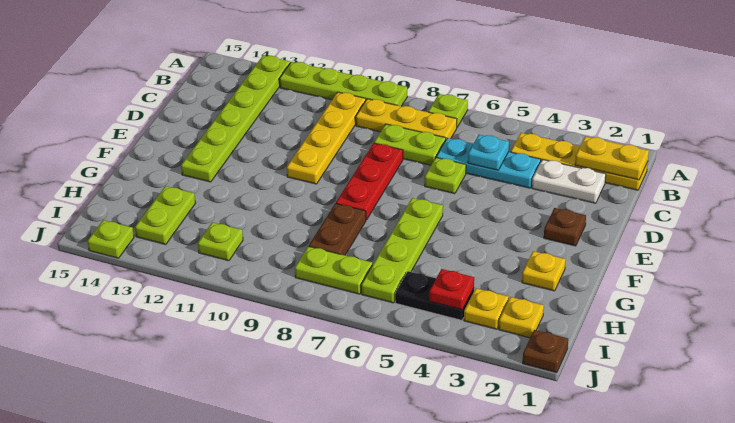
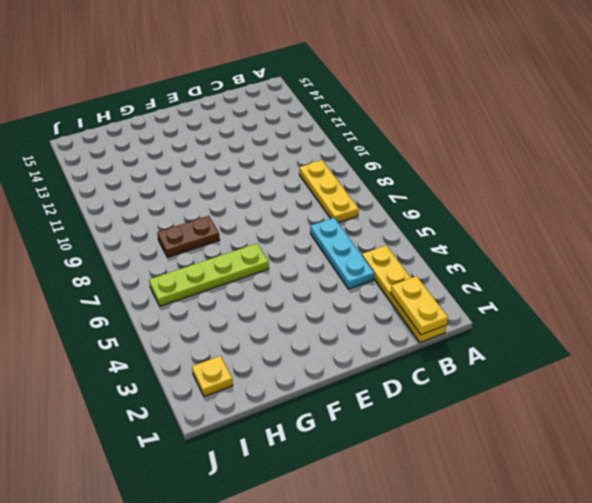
none -> lime plate A7 level 1
none -> lime plate A9:A12 level 1
none -> lime plate A13:F13 level 1

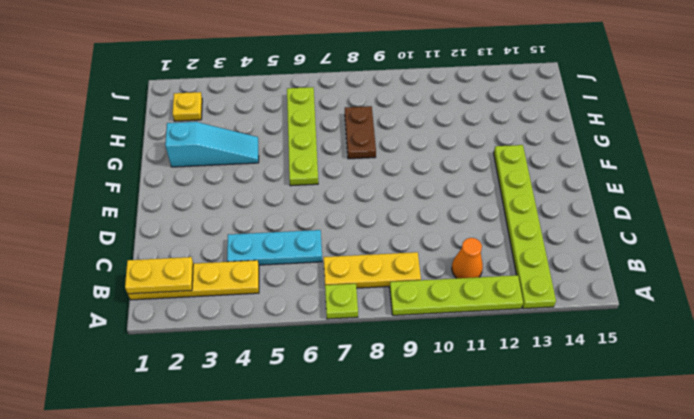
orange cone B11 level 1 -> none
cyan slope G2:G4 level 1 top 2 -> yellow plate G2 level 1
none -> yellow plate B10:E10 level 1
none -> white plate C2:C3 level 1
none -> lime plate C7:C8 level 1

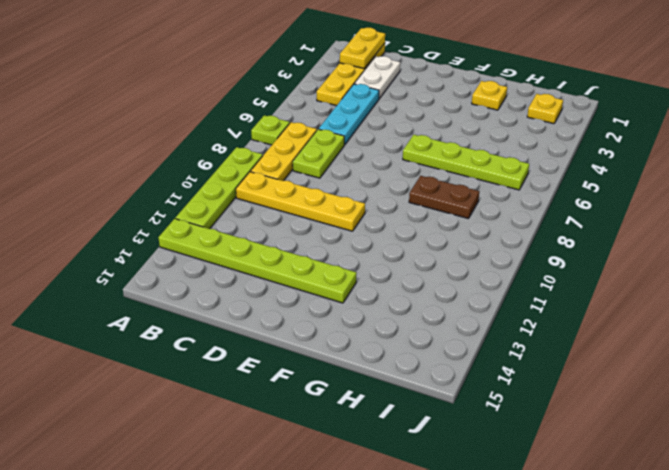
none -> lime plate D6 level 1
none -> red plate D8:F8 level 1
none -> brown plate E2 level 1

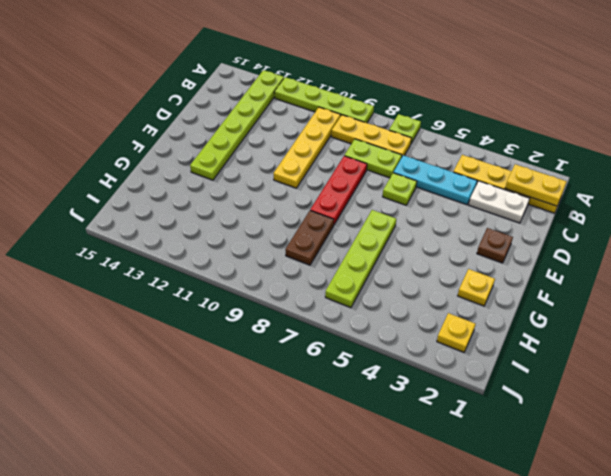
none -> lime plate H13:I13 level 1
none -> yellow plate I3 level 1
none -> black plate I4:I5 level 1

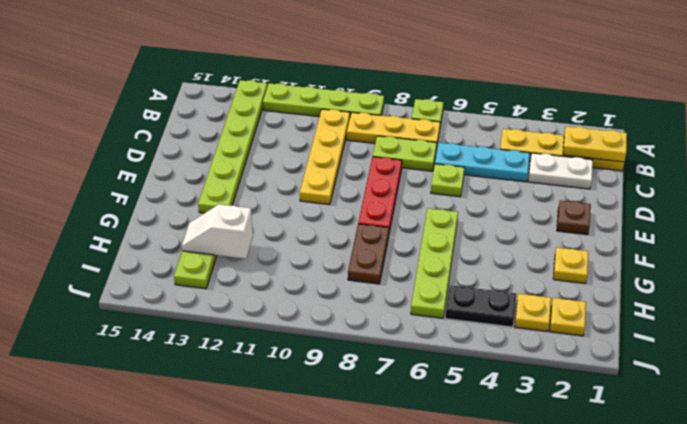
white slope H12:H13 level 2 top 12 -> none
none -> lime plate I7:I8 level 1
none -> lime plate I11 level 1
none -> brown plate J1 level 1

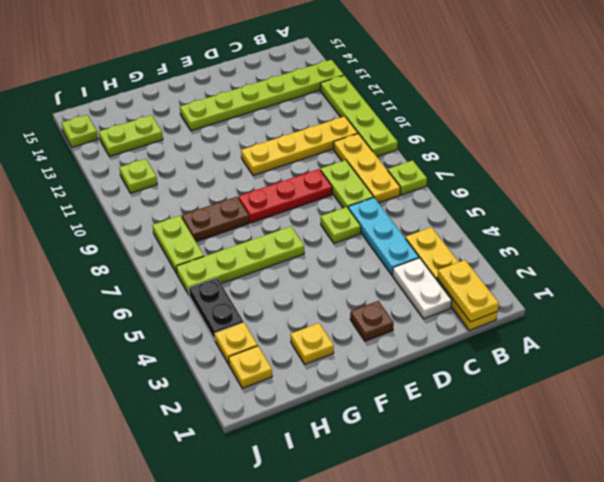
none -> brown plate J1 level 1
none -> cyan plate C5 level 2
none -> red plate I4 level 2

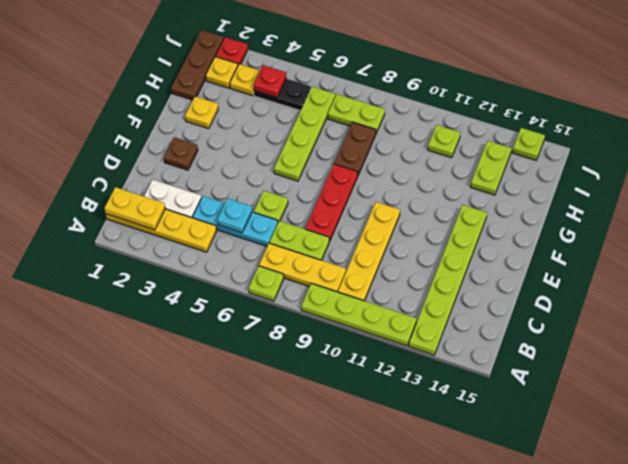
brown plate H1:J1 level 1 -> brown plate J1 level 1
red plate J2 level 1 -> none

